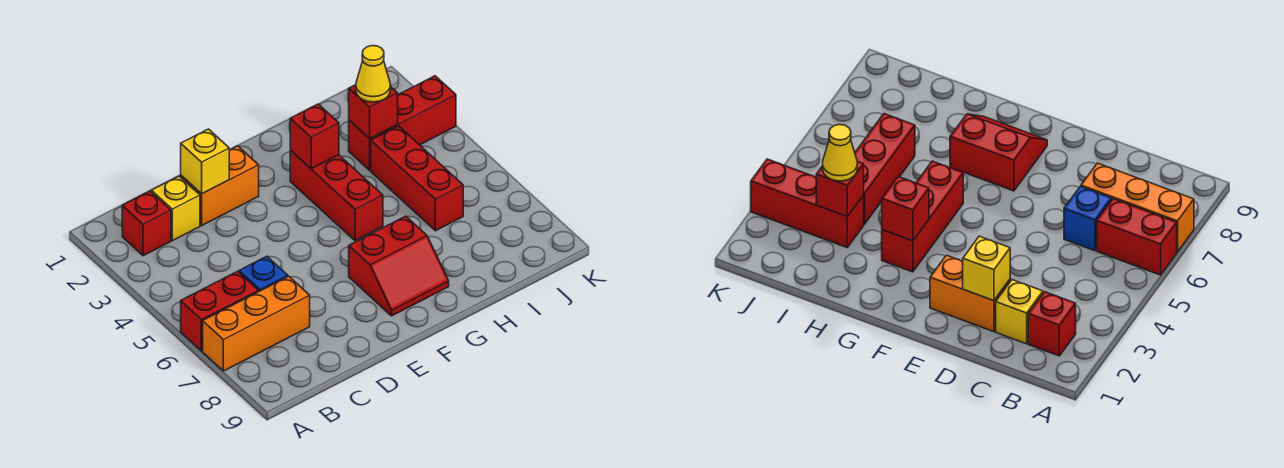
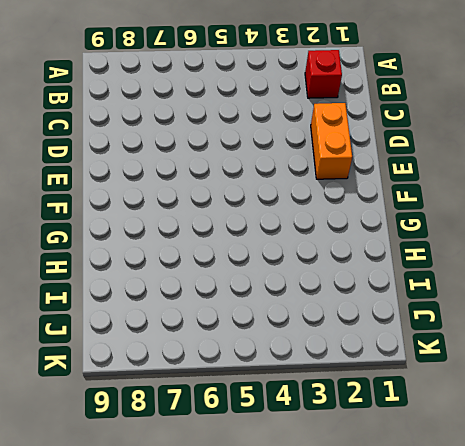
none -> red brick A6:B6 level 1
none -> orange brick A7:C7 level 1
none -> yellow brick C2 level 1

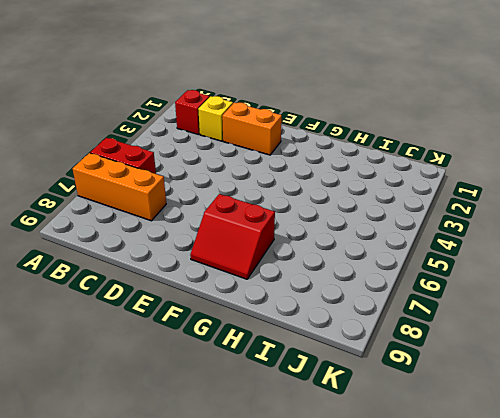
none -> blue brick C6 level 1
none -> red brick G3:G5 level 1
none -> red brick I3:K3 level 1

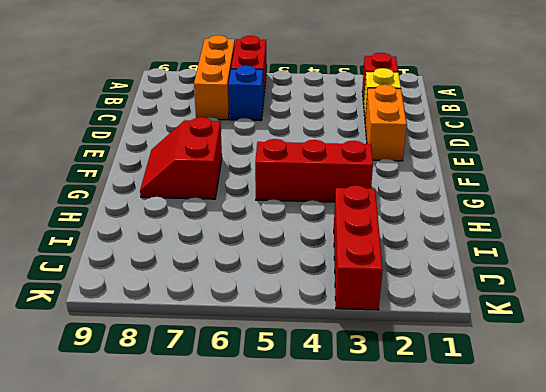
none -> red brick I4:I6 level 1
none -> yellow brick D2 level 2
none -> red brick G3 level 2

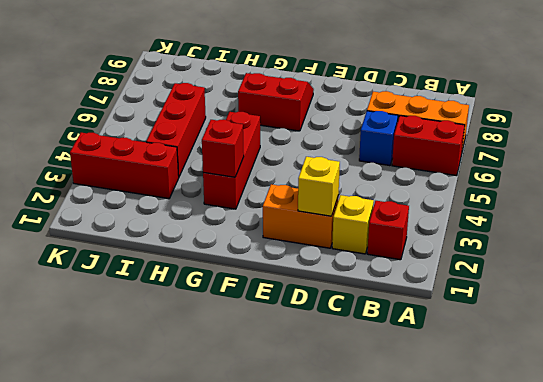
none -> red brick I3 level 2
none -> yellow cone I3 level 3

